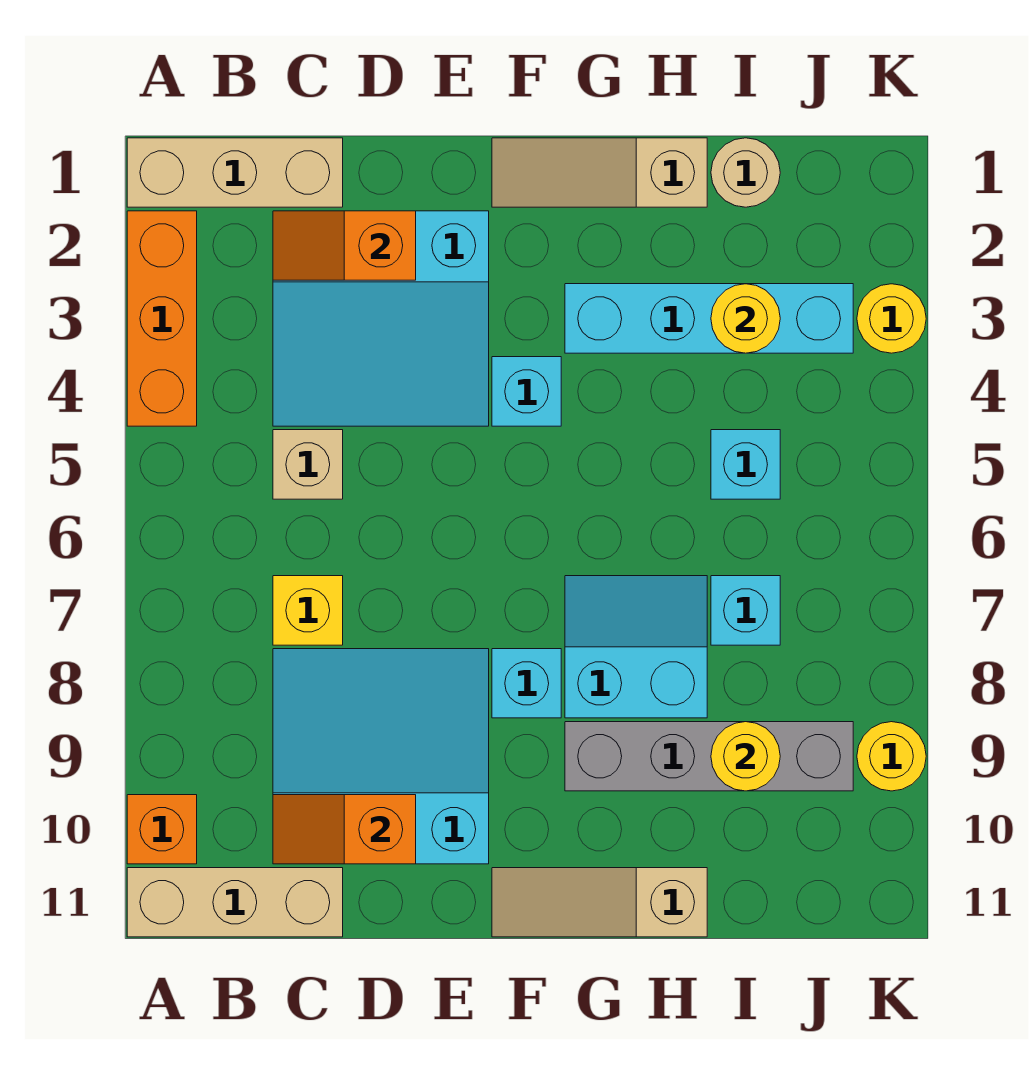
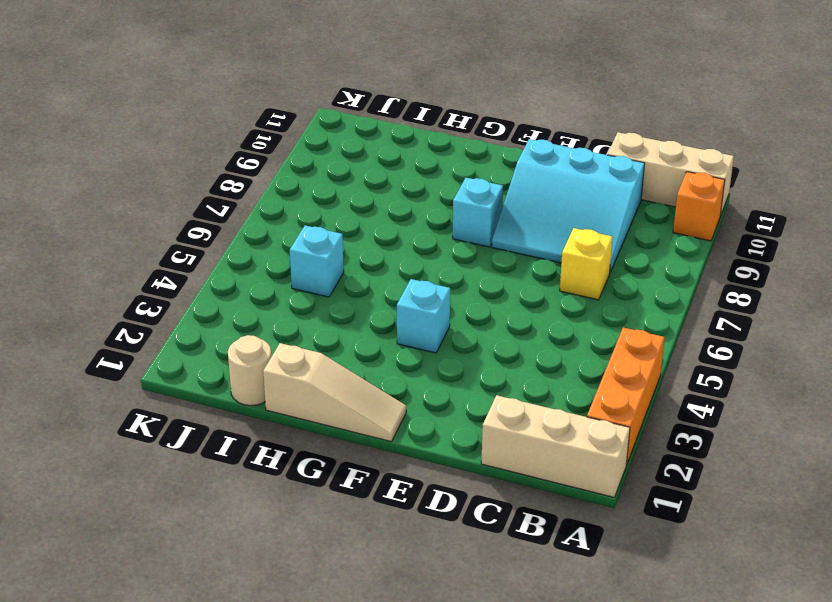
none -> cyan slope C2:E4 level 1 top 2
none -> tan brick C5 level 1
none -> tan slope F11:H11 level 1 top H

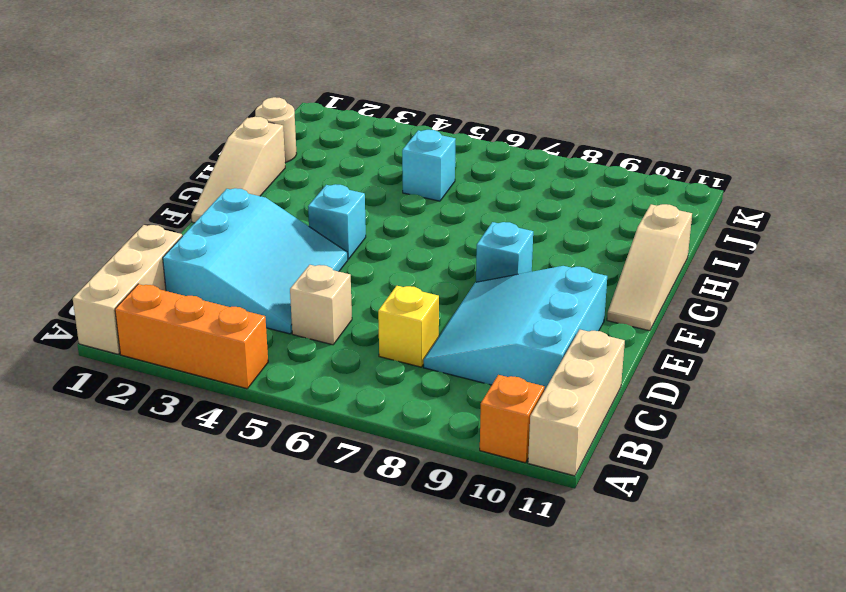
none -> cyan brick G3:J3 level 1
none -> cyan slope G7:H8 level 1 top 8
none -> grey brick G9:J9 level 1

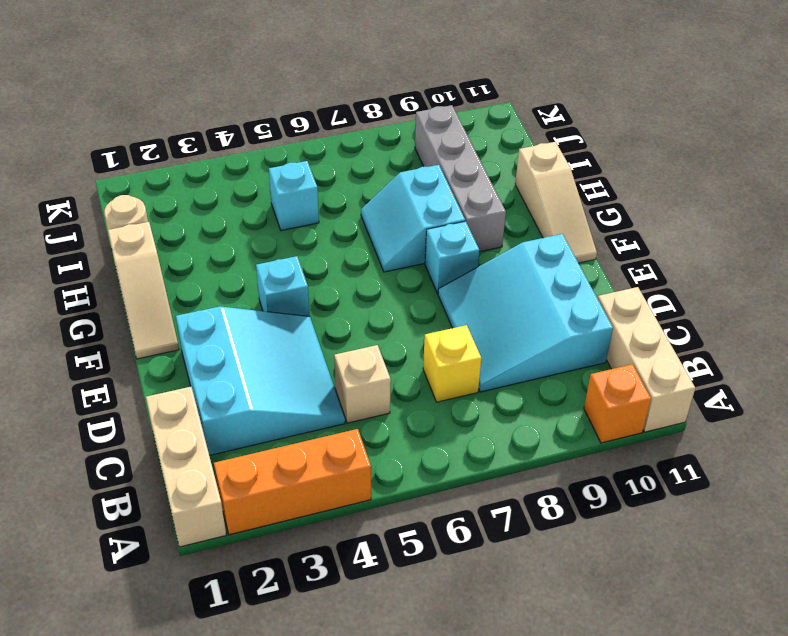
none -> cyan brick G3:J3 level 1
none -> cyan brick I7 level 1
none -> yellow round brick K3 level 1

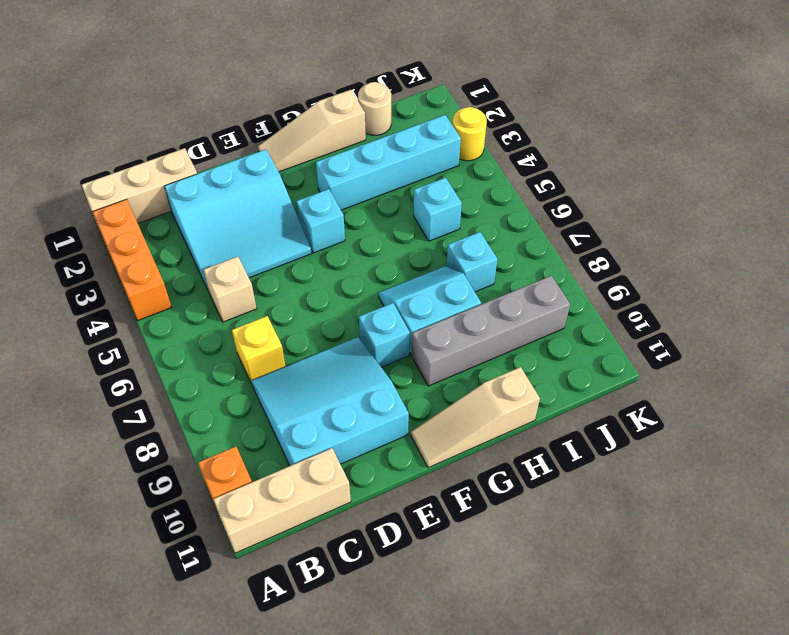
none -> yellow round brick K9 level 1
none -> orange slope C2:D2 level 2 top D
none -> orange slope C10:D10 level 2 top D

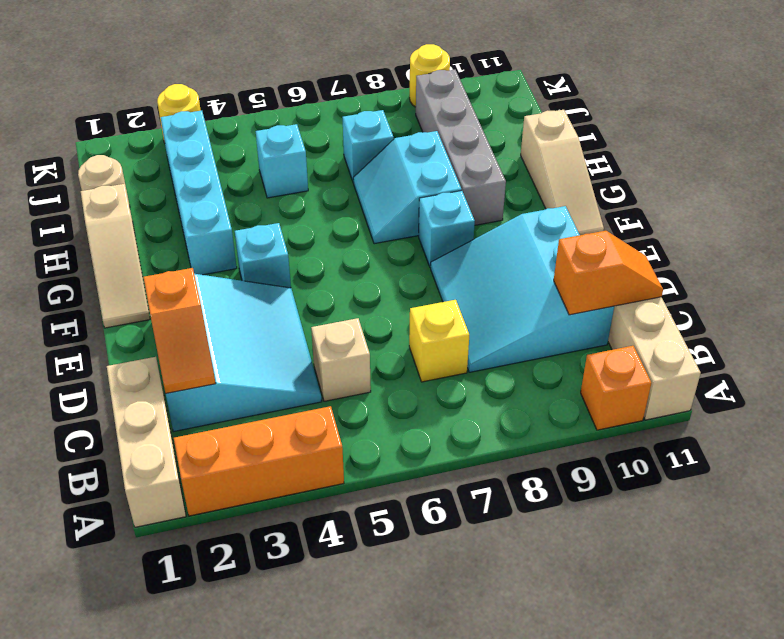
orange slope C10:C11 level 2 top 10 -> orange slope C10:D10 level 2 top D
none -> yellow round brick I3 level 2
none -> yellow round brick I9 level 2

